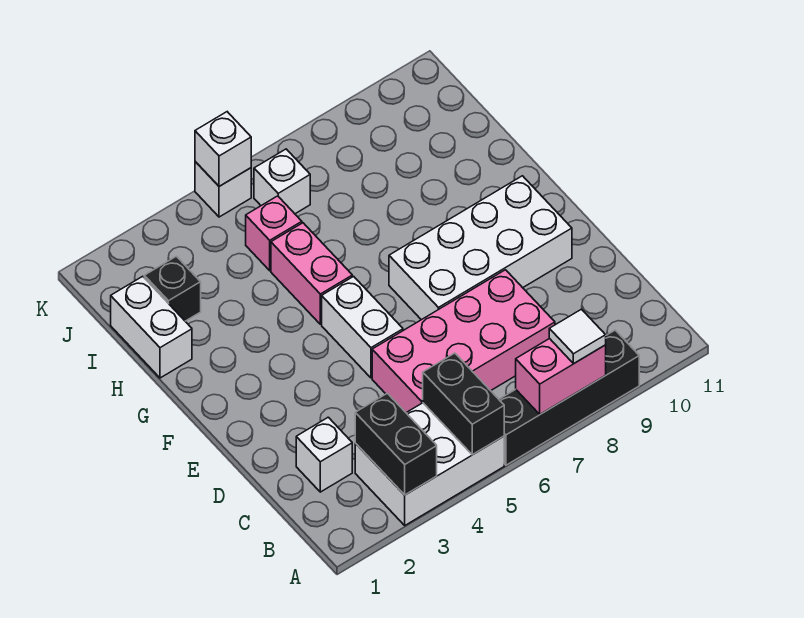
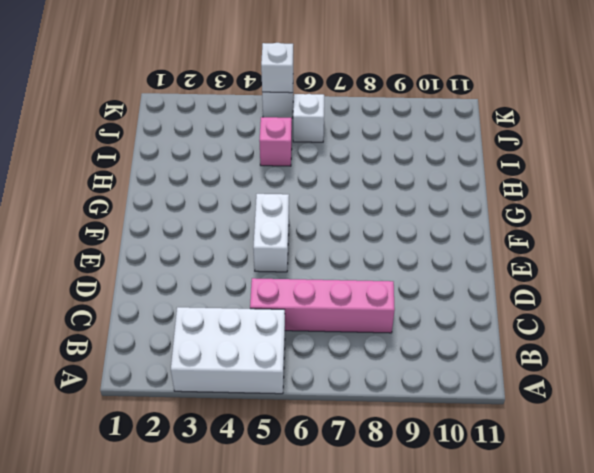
pink brick C5:C8 level 1 -> pink brick C5:D8 level 1
none -> black brick A6:A9 level 1
none -> white brick C2 level 1
none -> white brick E7:F10 level 1

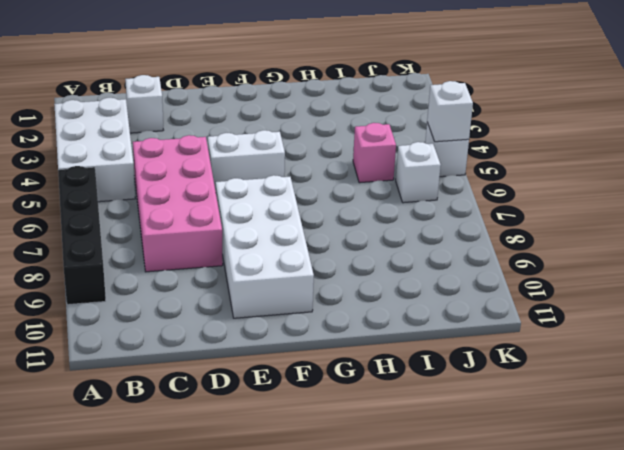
none -> pink brick G5:H5 level 1
none -> white brick H1:I1 level 1
none -> black brick I2 level 1

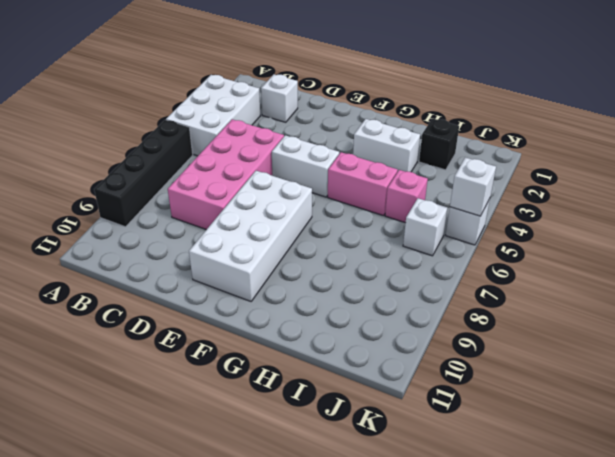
white brick G3:H3 level 1 -> white brick H1:I1 level 1
none -> black brick A3:B3 level 2
none -> black brick A5:B5 level 2
none -> pink brick A7:A8 level 2

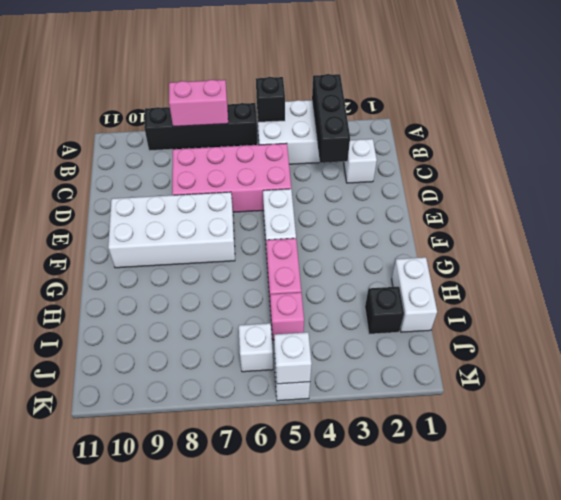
black brick A3:C3 level 2 -> black brick A3:B3 level 2
black brick A5 level 2 -> black brick A5:B5 level 2
none -> white tile A8 level 3

